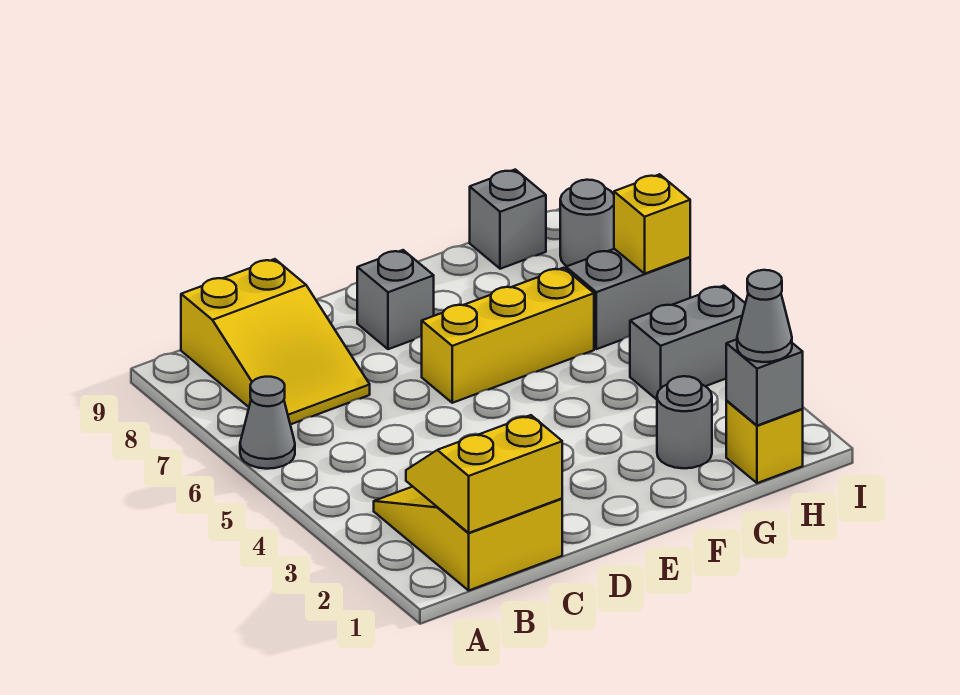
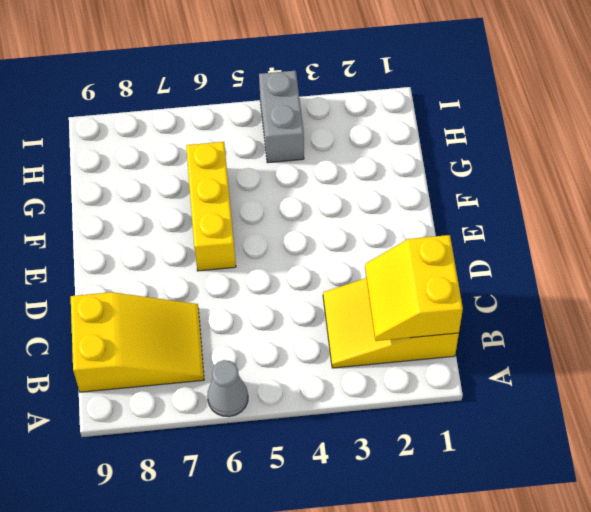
none -> grey brick E8 level 1
none -> grey round brick G2 level 1
none -> yellow brick H1 level 1

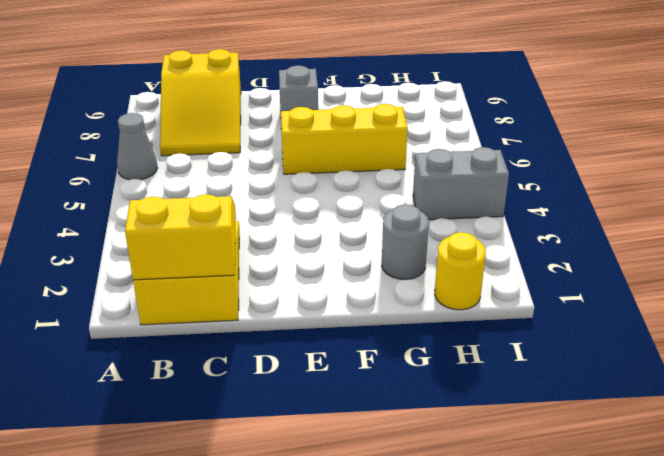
yellow round brick H1 level 1 -> yellow brick H1 level 1
none -> grey brick H6:I6 level 1
none -> grey brick H9 level 1
none -> grey round brick I8 level 1

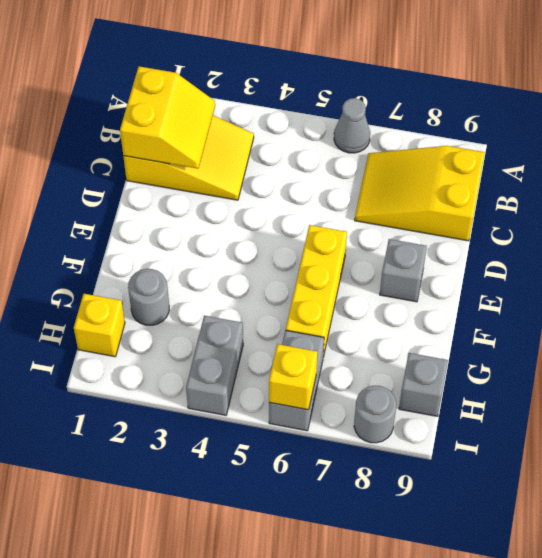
none -> grey brick H1 level 2
none -> grey cone H1 level 3

